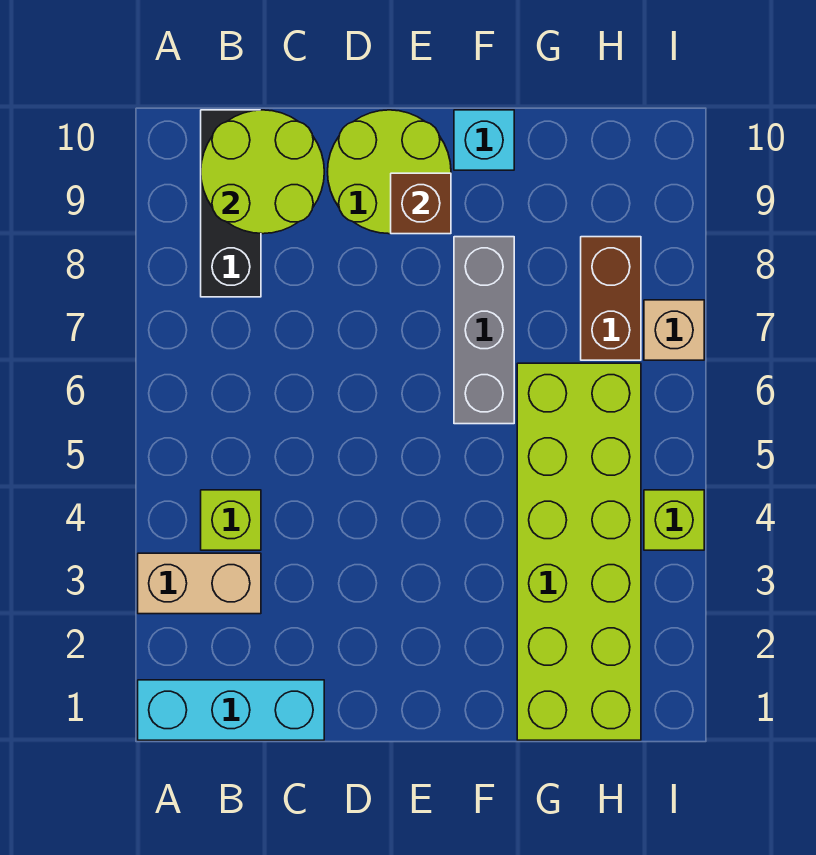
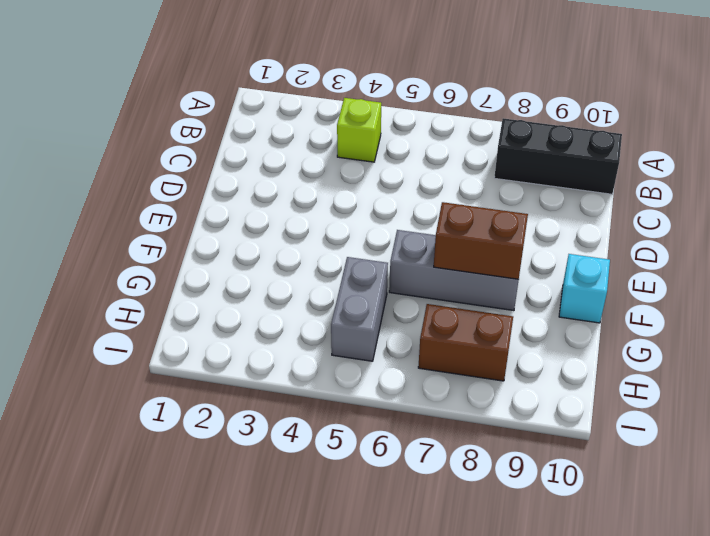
brown brick F7:F8 level 2 -> none
grey brick G5:H5 level 1 -> lime brick G1:H6 level 1
none -> cyan brick A1:C1 level 1
none -> tan brick A3:B3 level 1
none -> lime round brick D9:E10 level 1

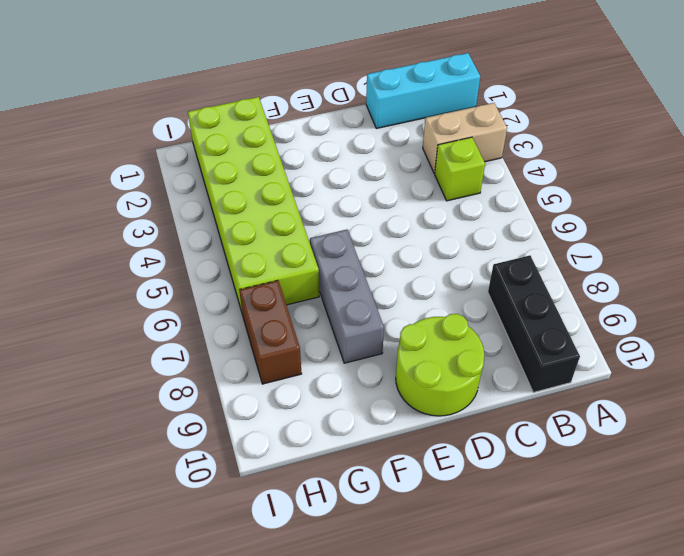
none -> cyan brick F10 level 1
none -> lime brick I4 level 1
none -> tan brick I7 level 1

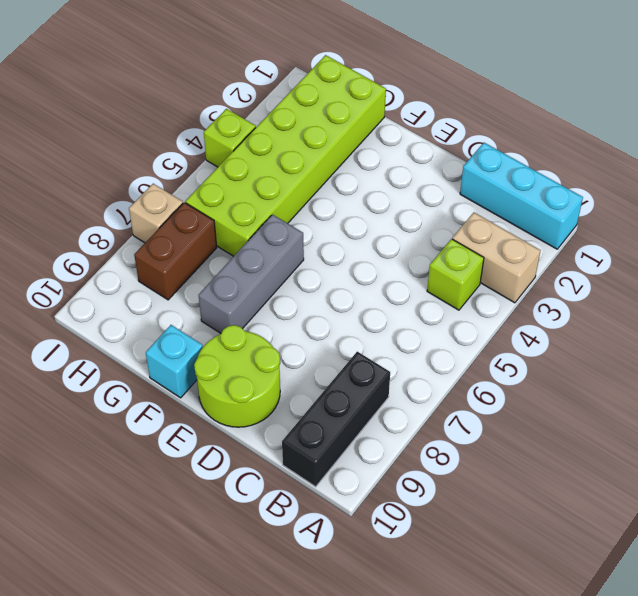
none -> lime round brick B9:C10 level 2
none -> brown brick E9 level 2

